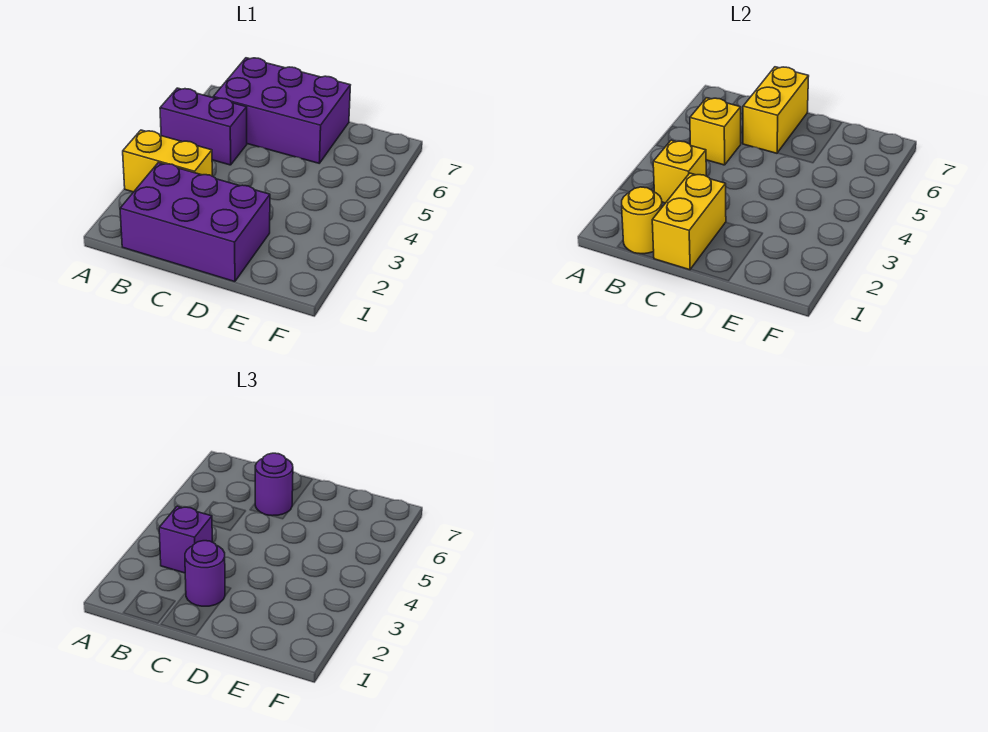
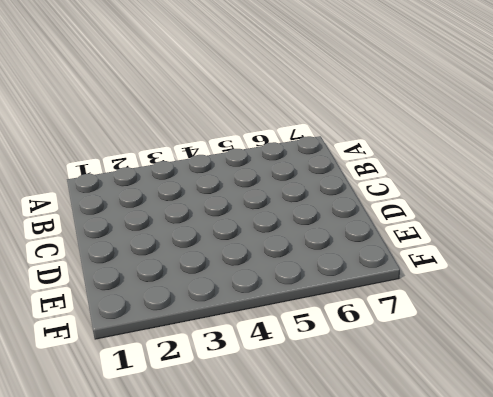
none -> yellow brick A3:B3 level 1
none -> purple brick A5:B5 level 1
none -> purple brick B1:D2 level 1

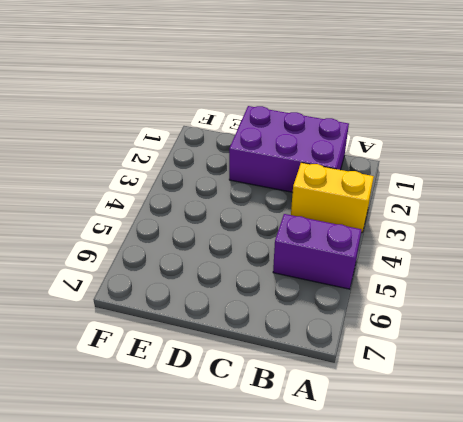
none -> purple brick B6:D7 level 1
none -> yellow round brick B1 level 2
none -> yellow brick B3 level 2

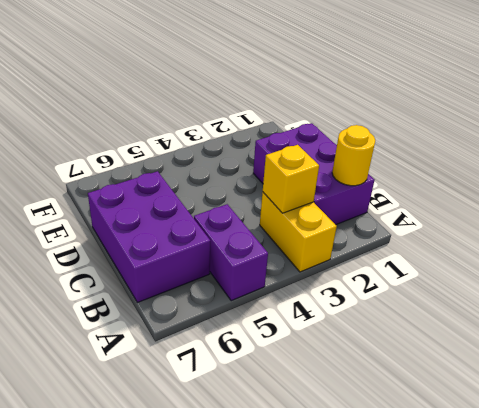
none -> yellow brick B5 level 2
none -> yellow brick C1:C2 level 2
none -> yellow brick C6:C7 level 2

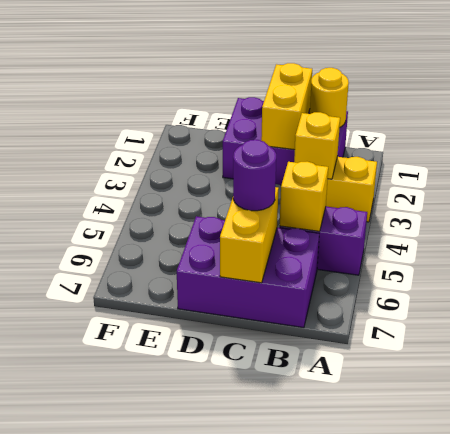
none -> purple brick B3 level 3
none -> purple round brick C2 level 3

